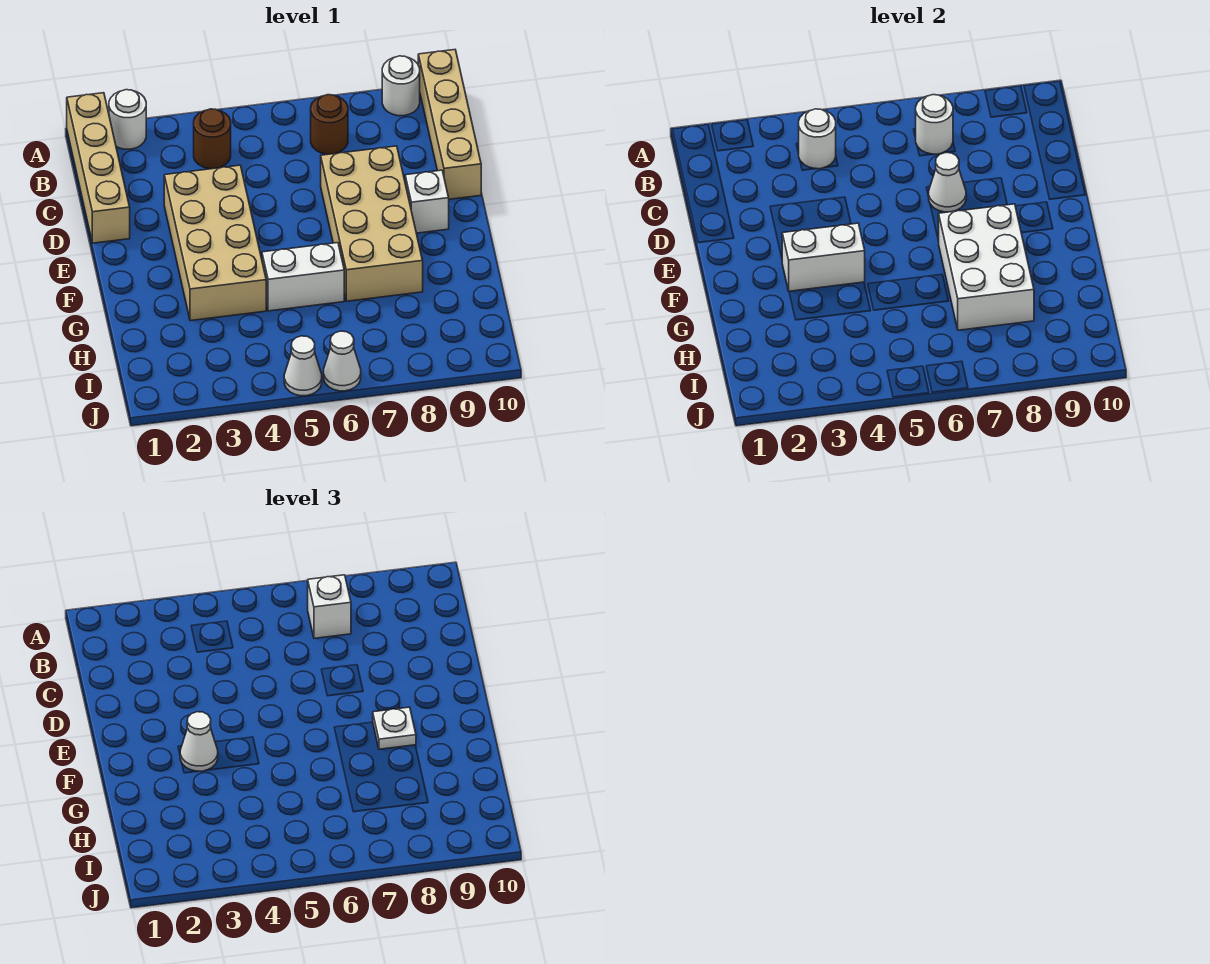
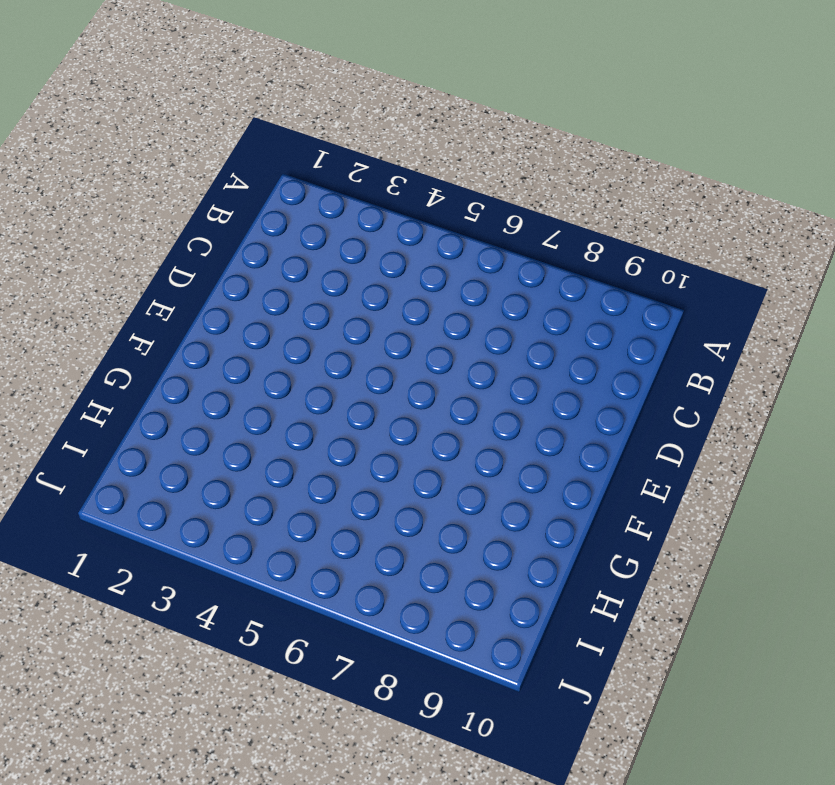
none -> tan brick A1:D1 level 1
none -> white round brick A2 level 1
none -> white round brick A9 level 1

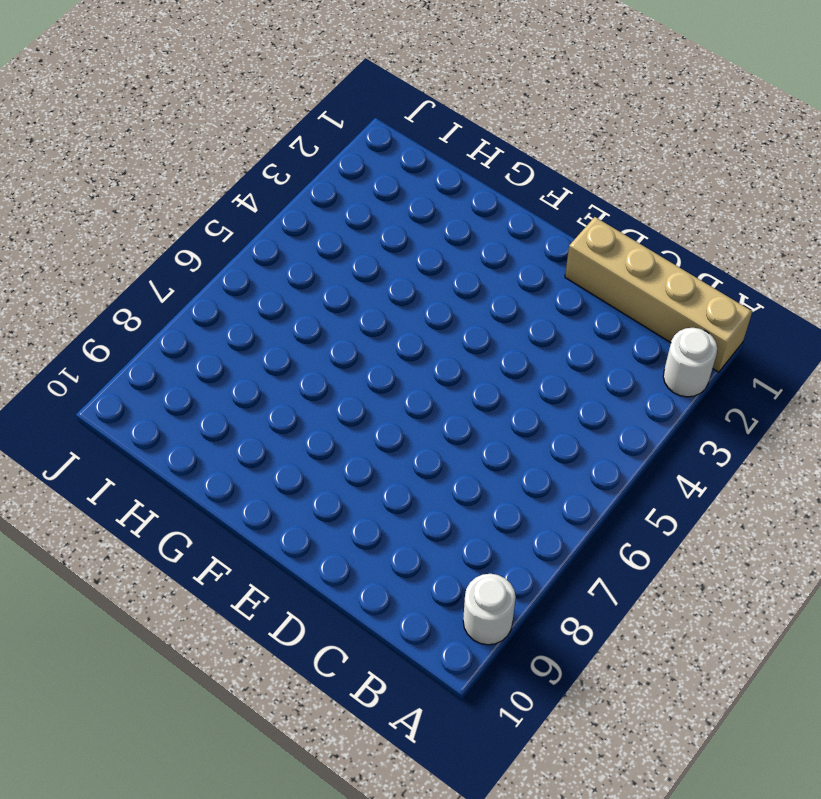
none -> tan brick A10:D10 level 1
none -> brown round brick B4 level 1
none -> brown round brick B7 level 1

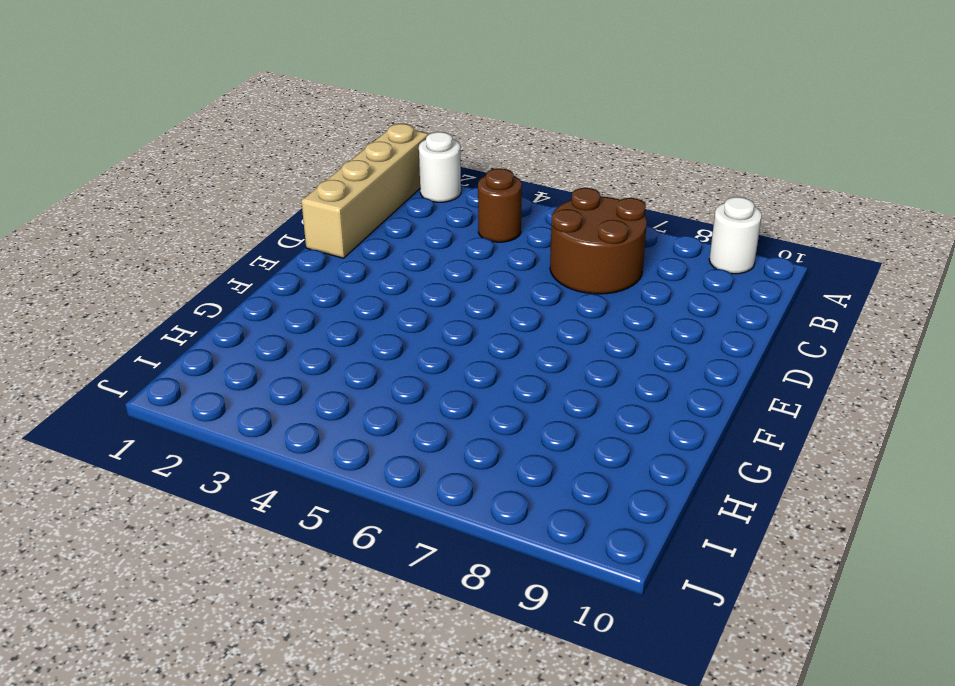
brown round brick B6:C7 level 1 -> brown round brick B7 level 1
none -> tan brick A10:D10 level 1
none -> tan brick D3:G4 level 1
none -> tan brick D7:G8 level 1

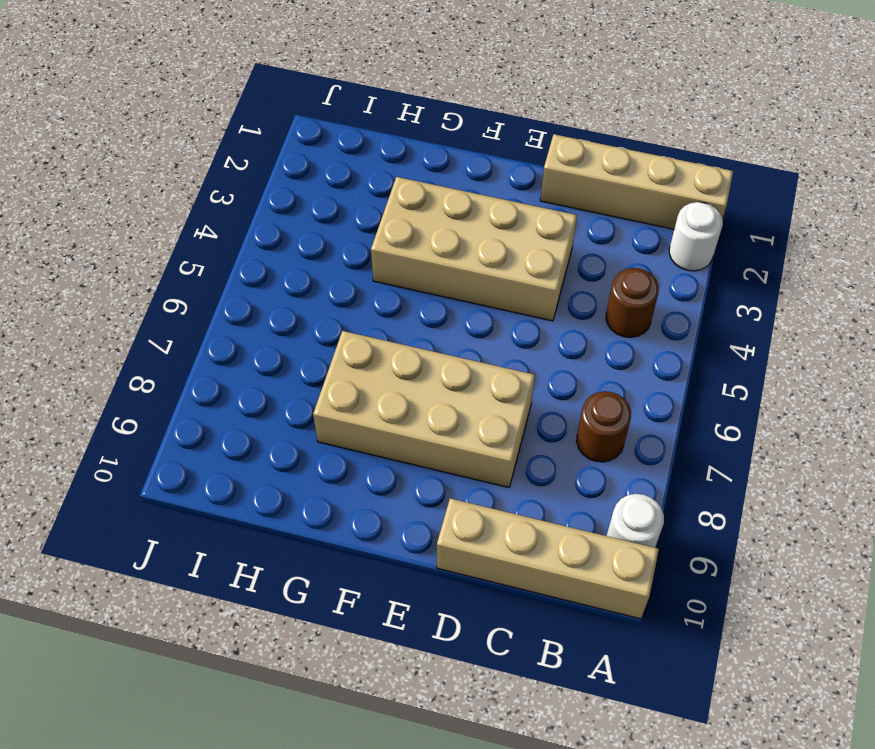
none -> white brick E9 level 1
none -> white brick G5:G6 level 1
none -> white cone J5 level 1

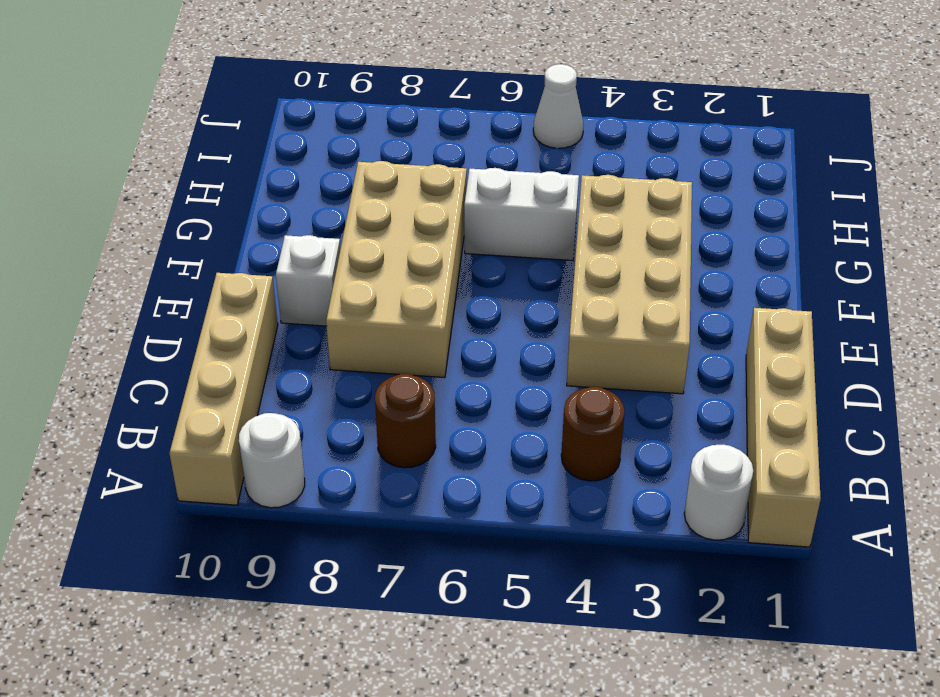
none -> white cone J6 level 1
none -> white round brick B4 level 2
none -> white round brick B7 level 2

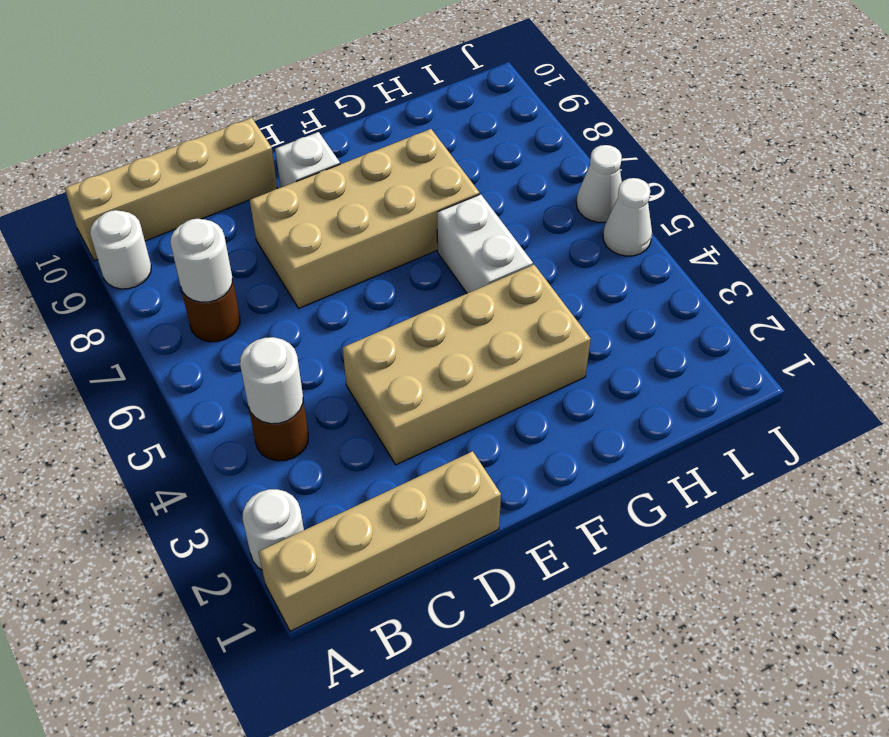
none -> white cone D7 level 2
none -> white brick F3:F4 level 2
none -> white brick F7:H8 level 2

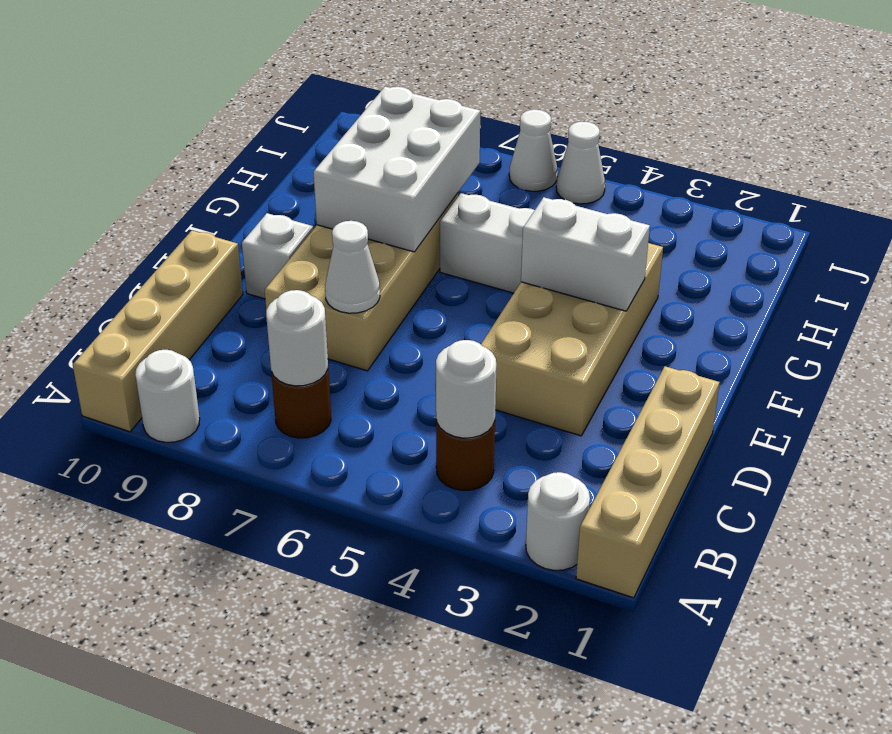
none -> white brick B7 level 3
none -> white cone F3 level 3
none -> white plate F8 level 3

